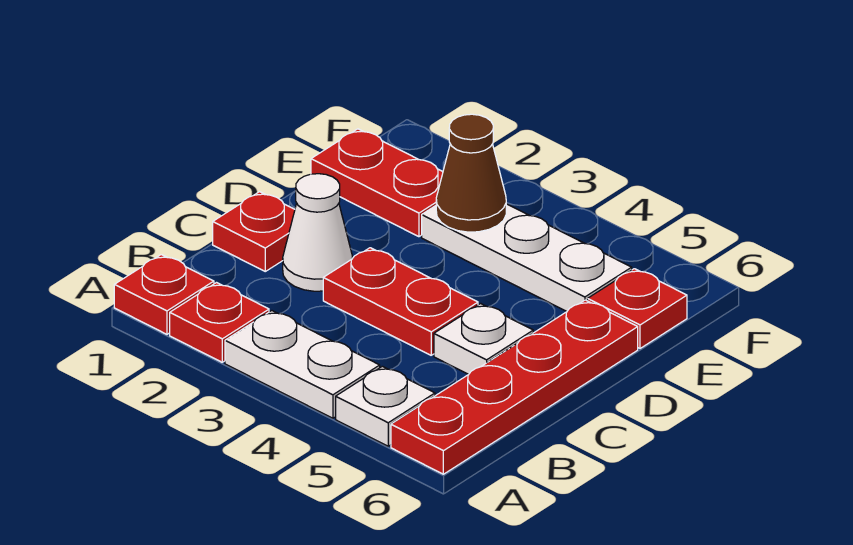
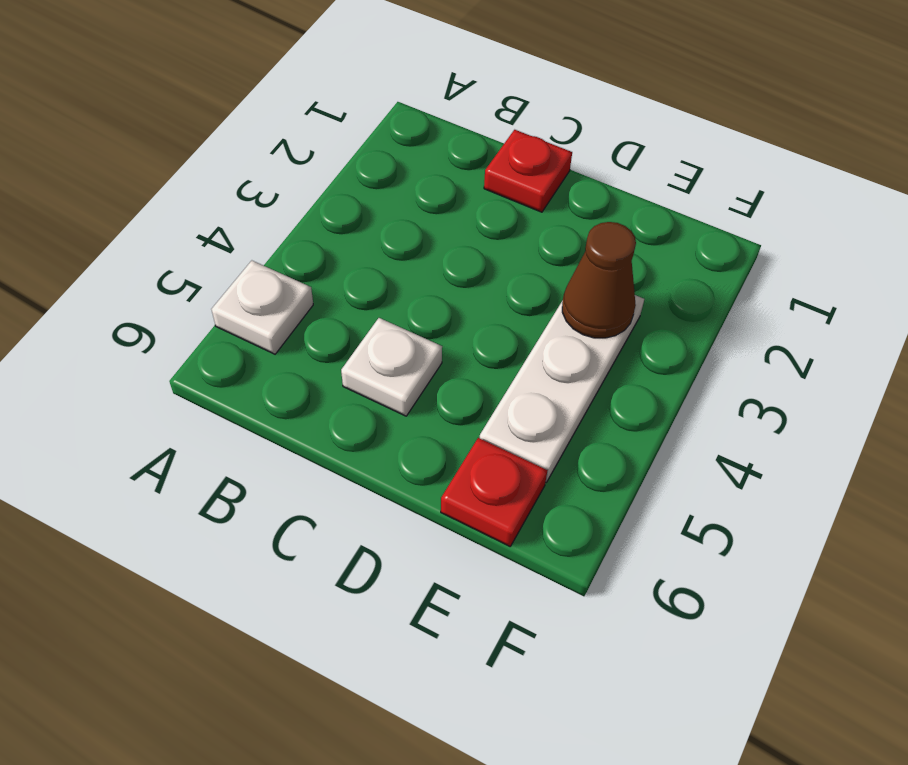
none -> red plate A1 level 1
none -> red plate A2 level 1
none -> white plate A3:A4 level 1

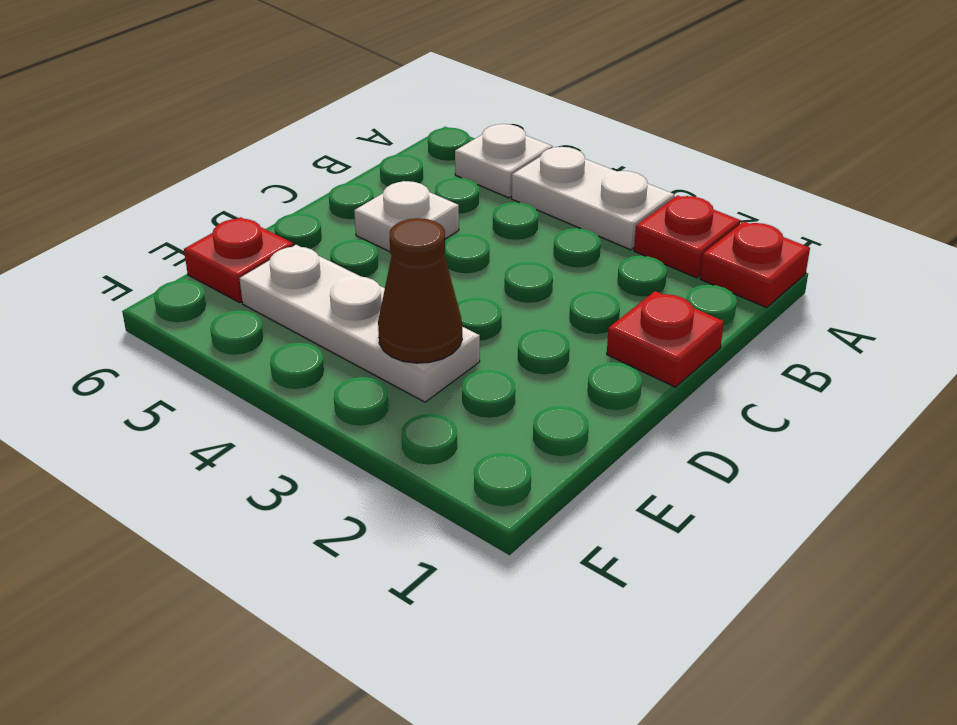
none -> red plate A6:D6 level 1
none -> white cone C2 level 1
none -> red plate C3:C4 level 1

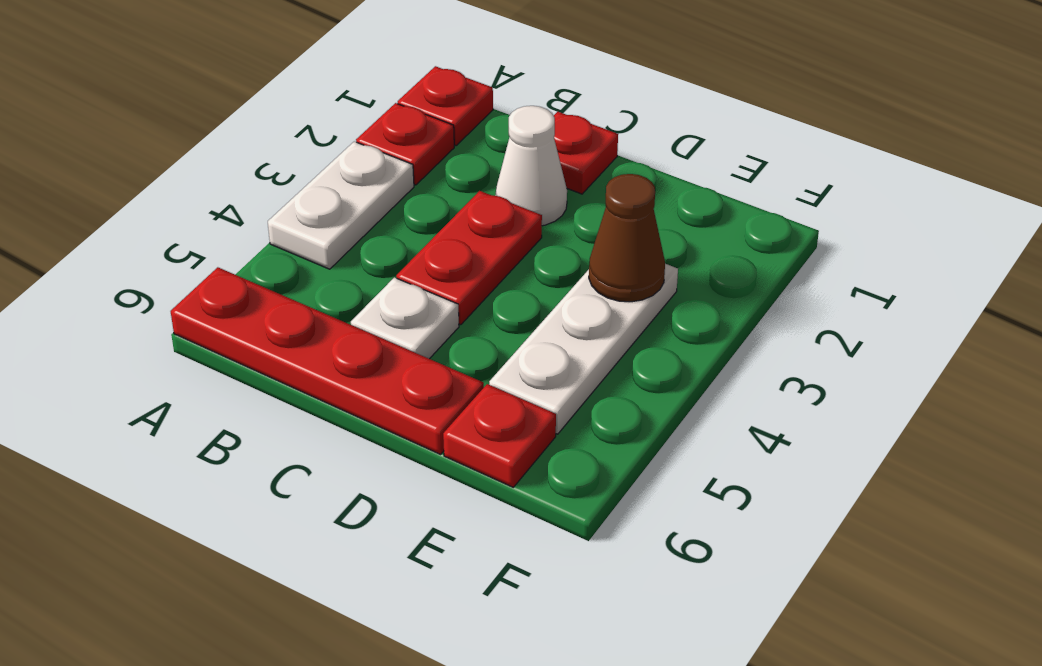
none -> white plate A5 level 1
none -> red plate E1:E2 level 1

